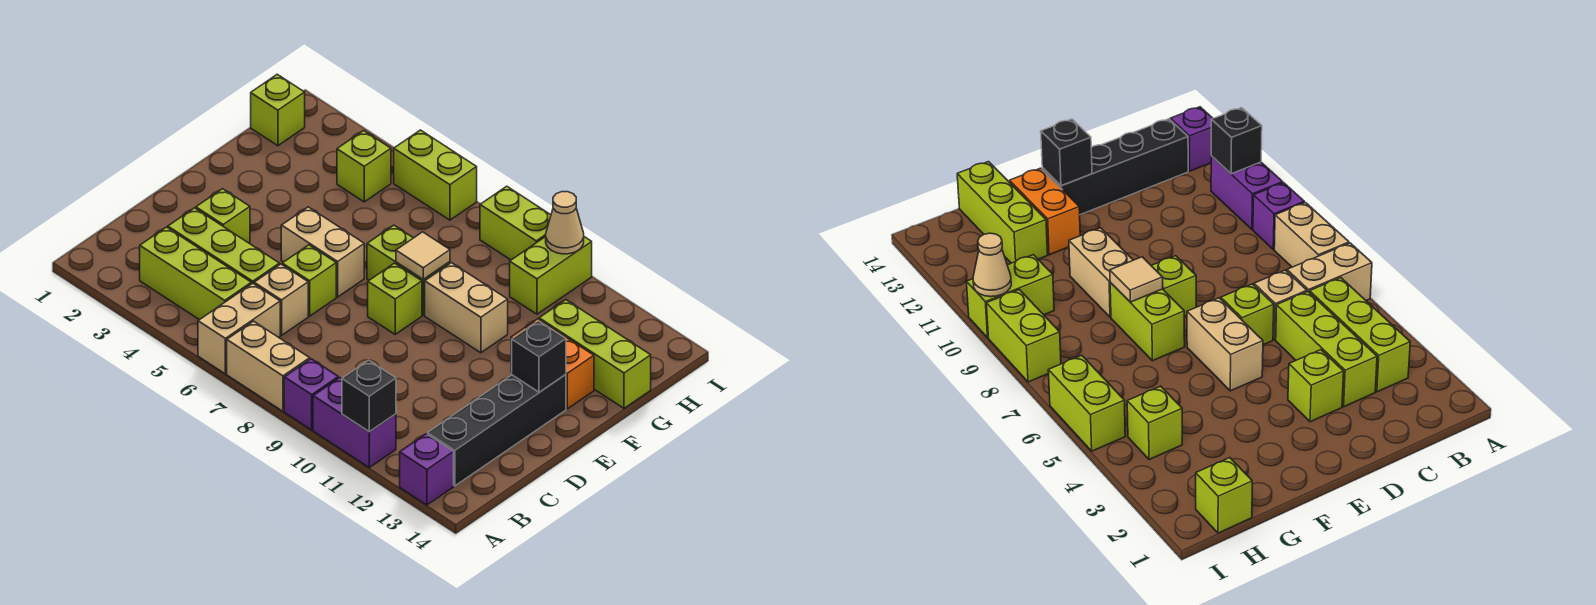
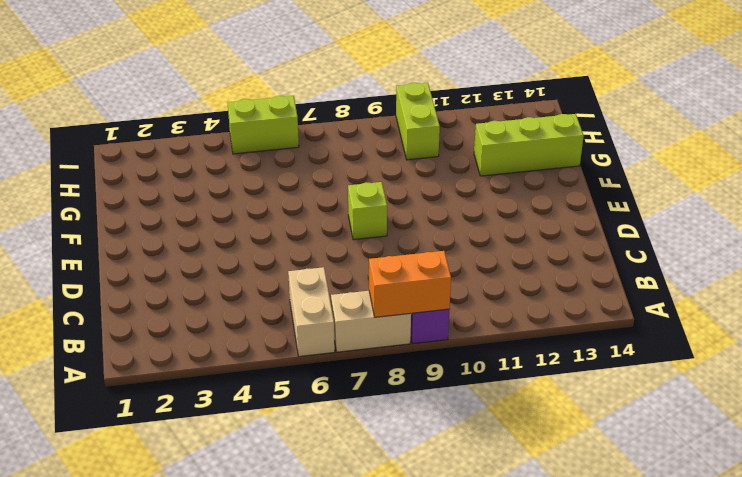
orange brick A8:A9 level 2 -> orange brick F12:F13 level 1
none -> purple brick A10:A11 level 1
none -> purple brick A13 level 1
none -> lime brick B3:B5 level 1

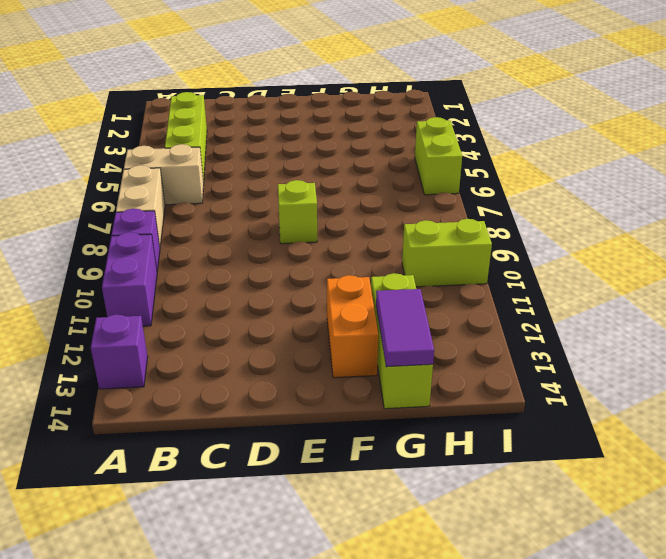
purple tile G13:G14 level 2 -> none
none -> black brick B13:E13 level 1
none -> lime brick C3:C5 level 1
none -> tan brick C6 level 1

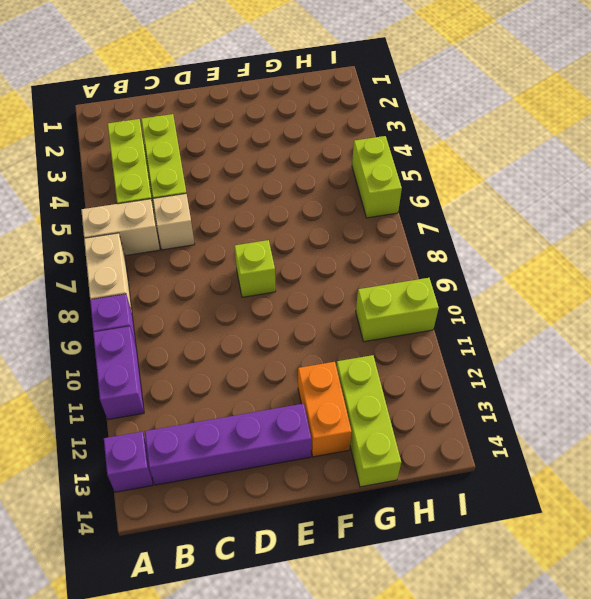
purple brick B13:E13 level 1 -> black brick B13:E13 level 1
none -> lime brick D3 level 1
none -> lime brick D6 level 1
none -> tan brick E5:E6 level 1

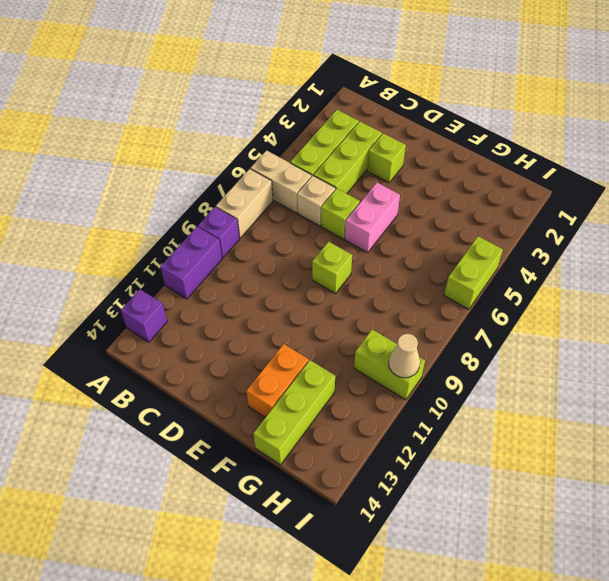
pink brick E5:E6 level 1 -> tan brick E5:E6 level 1
none -> black brick B13:E13 level 1
none -> lime brick F7:F8 level 1
none -> tan brick F9:F10 level 1

